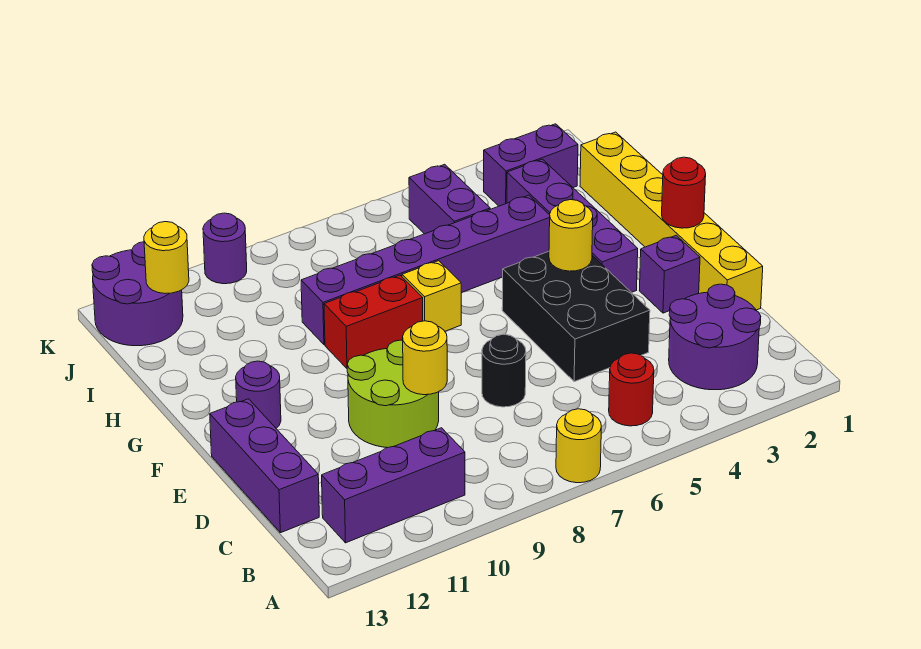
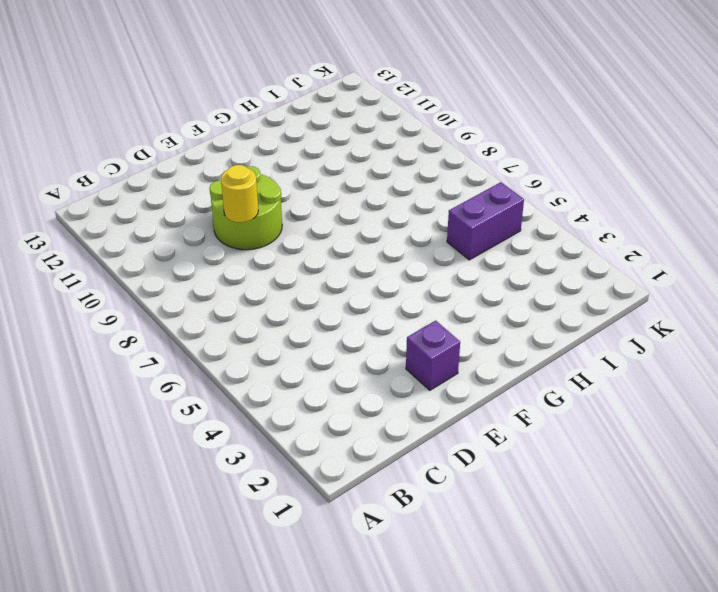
none -> yellow round brick A7 level 1
none -> purple round brick B2:C3 level 1
none -> red round brick B5 level 1

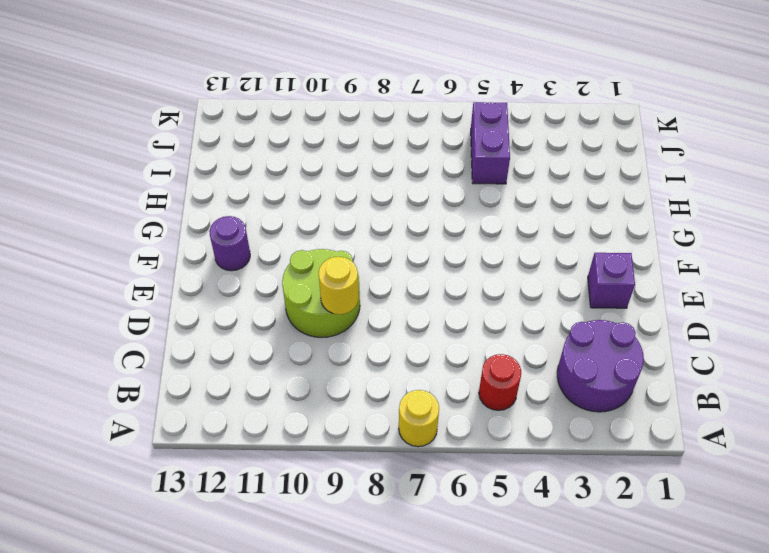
none -> purple brick B10:B12 level 1
none -> purple brick C13:E13 level 1
none -> yellow brick D1:I1 level 1

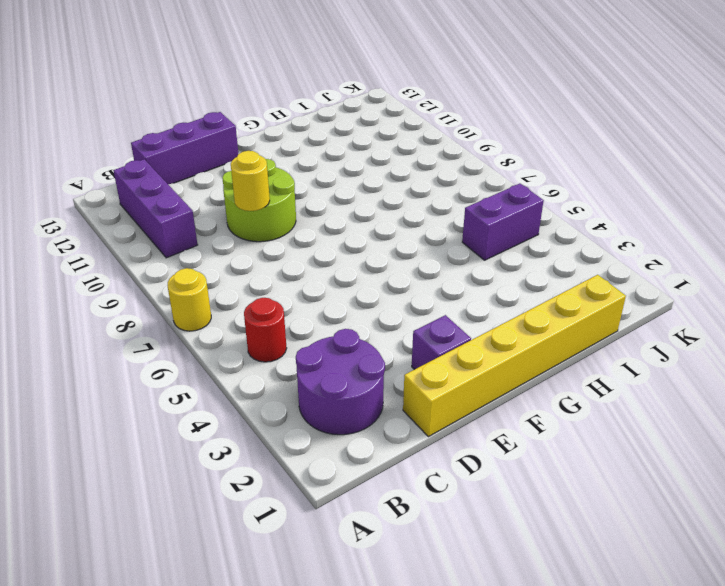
none -> black brick D4:F5 level 1
none -> black round brick D7 level 1
none -> purple brick F3:I3 level 1

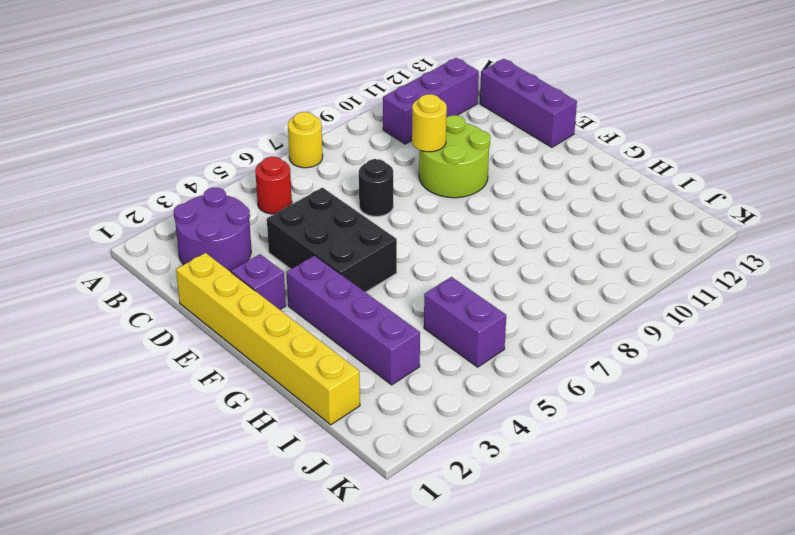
none -> purple round brick F12 level 1
none -> yellow brick G7 level 1
none -> red brick G8:G9 level 1

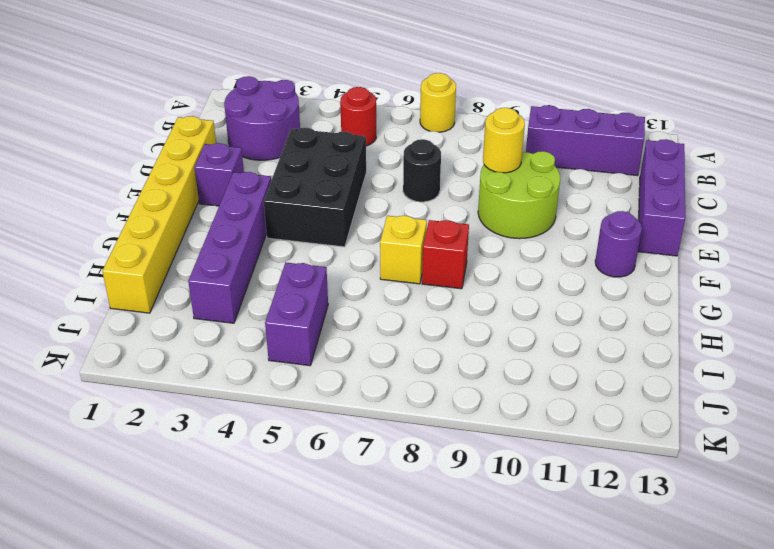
red brick G8 level 1 -> red brick G8:G9 level 1
none -> purple brick H4:H9 level 1
none -> purple brick J2:J3 level 1
none -> purple round brick J12:K13 level 1

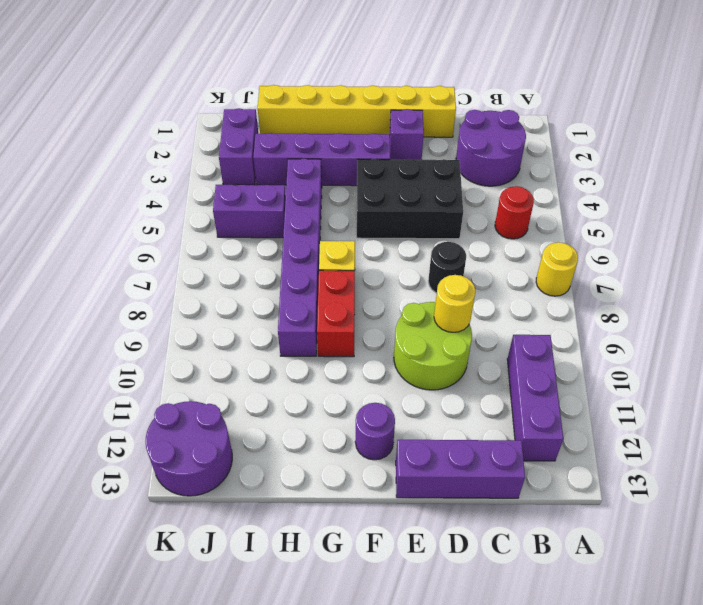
none -> purple round brick K10 level 1
none -> red round brick F1 level 2
none -> yellow round brick F4 level 2

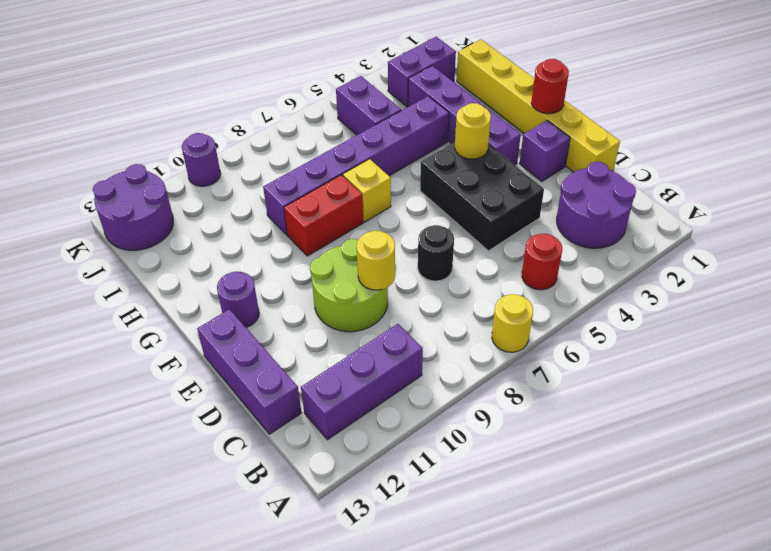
none -> yellow round brick J12 level 2

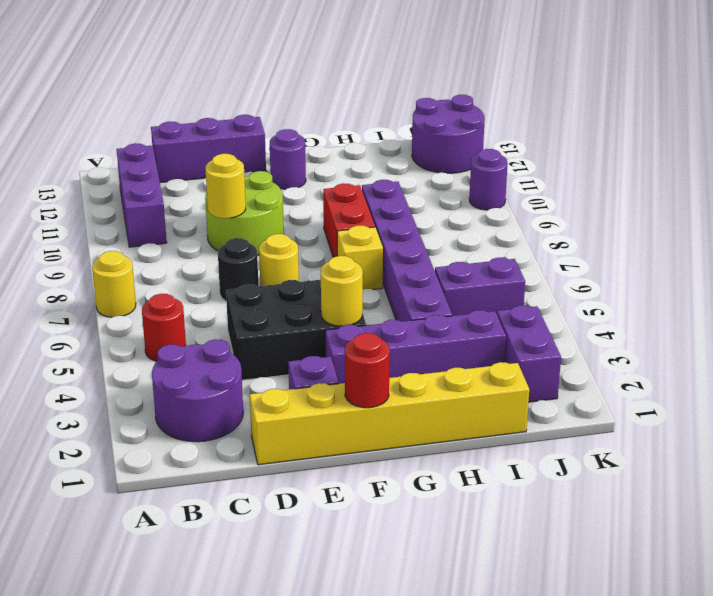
yellow round brick E7 level 1 -> yellow round brick J12 level 2

